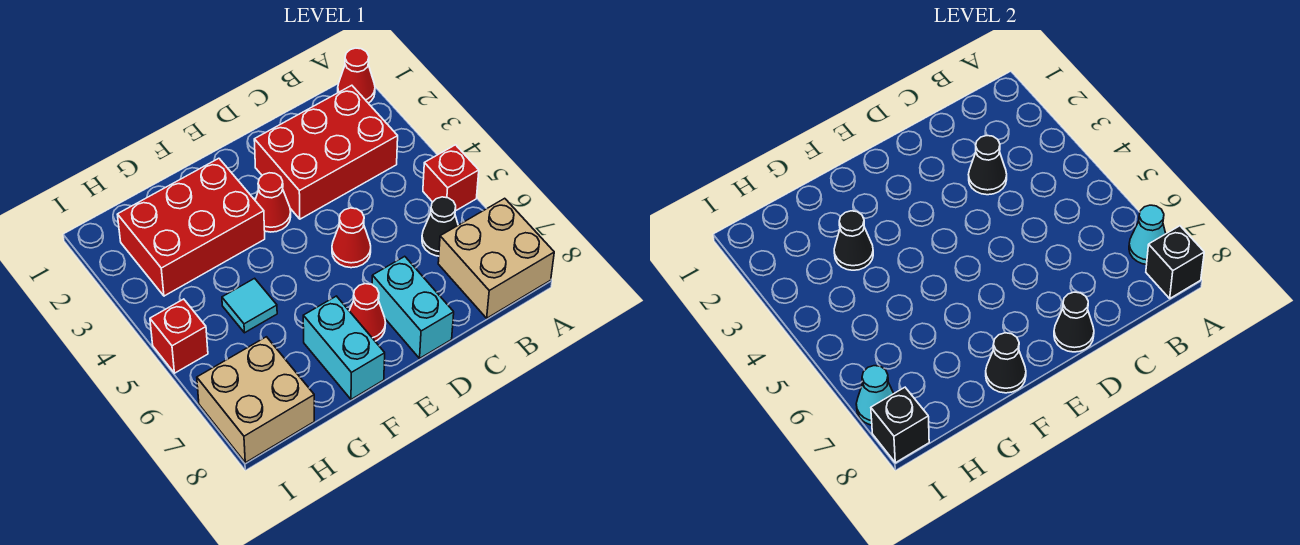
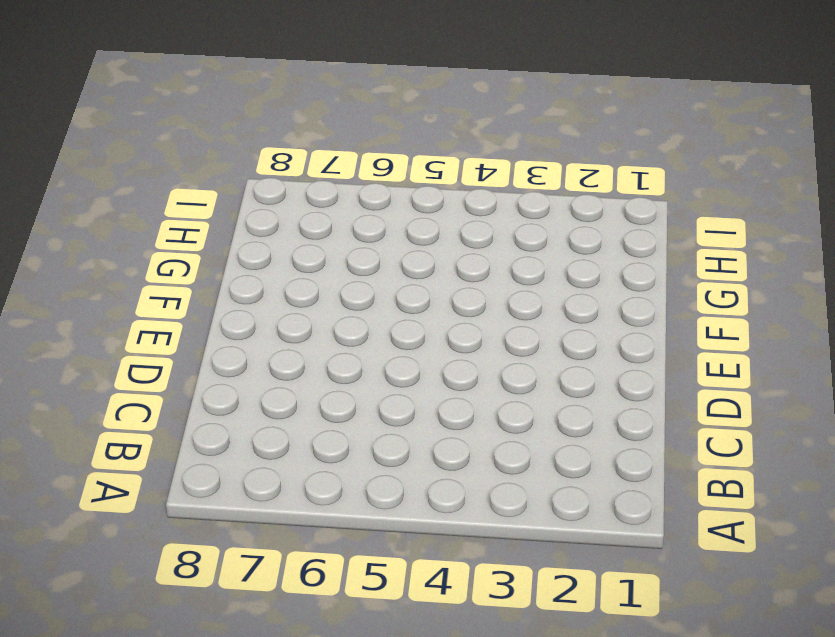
none -> red cone A1 level 1
none -> red brick A5 level 1
none -> tan brick A7:B8 level 1

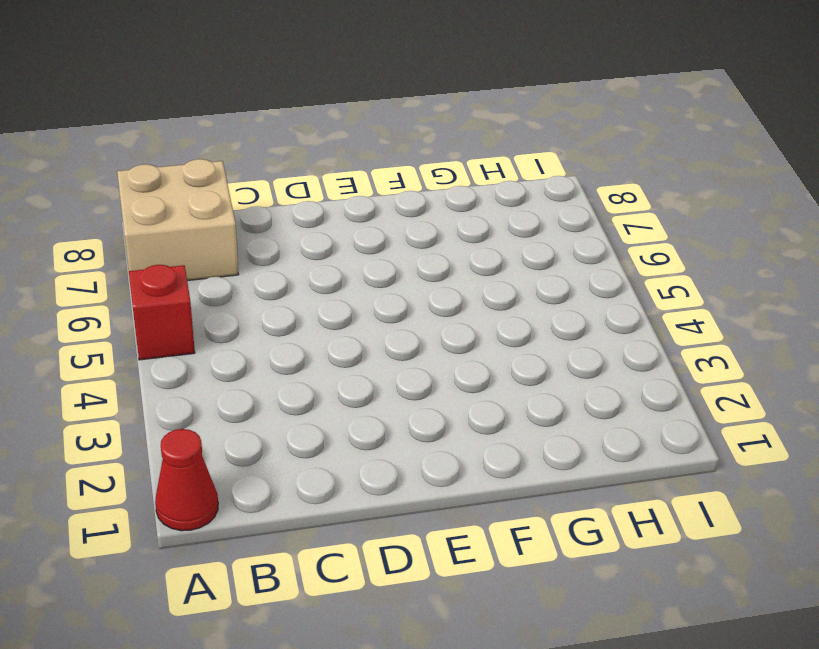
none -> red brick B2:D3 level 1
none -> black cone B6 level 1
none -> red cone D5 level 1

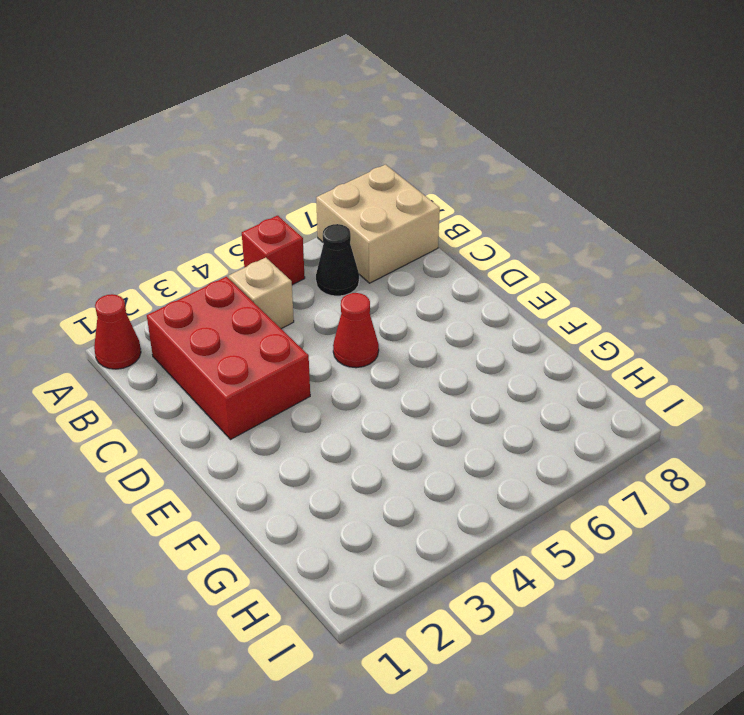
tan brick B4 level 1 -> none
none -> cyan brick D7:D8 level 1
none -> red cone E3 level 1
none -> red cone E7 level 1

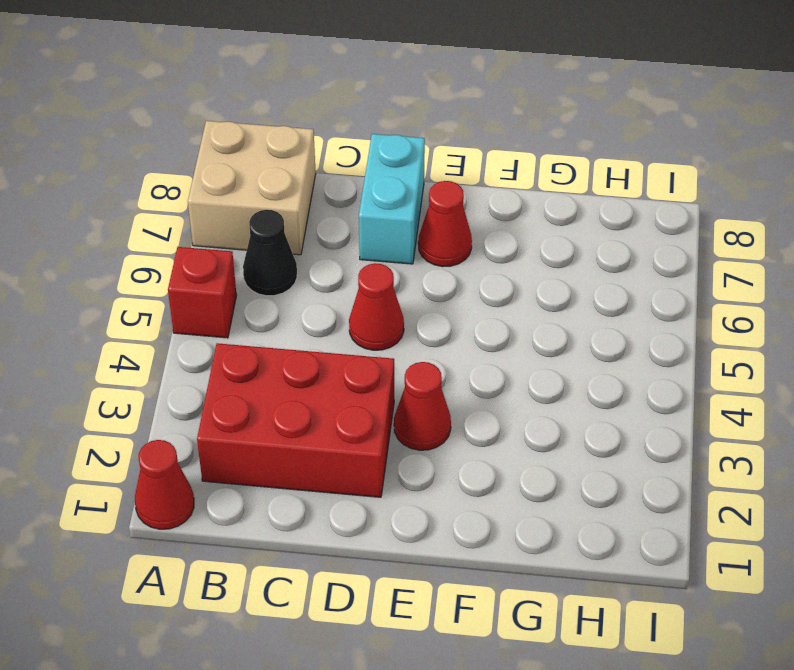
none -> red brick F2:H3 level 1
none -> cyan brick F7:F8 level 1
none -> cyan tile G5 level 1

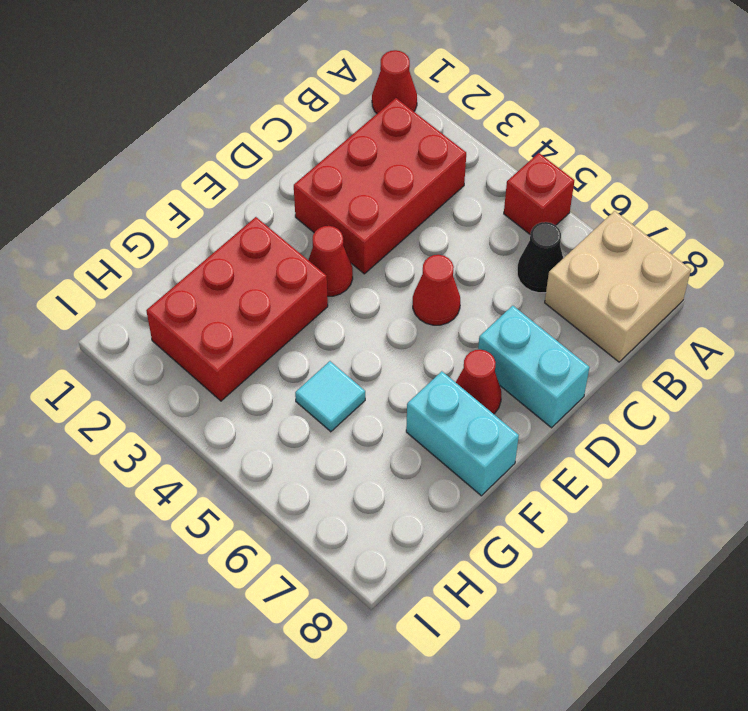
none -> tan brick H7:I8 level 1
none -> red brick I5 level 1
none -> cyan cone A7 level 2

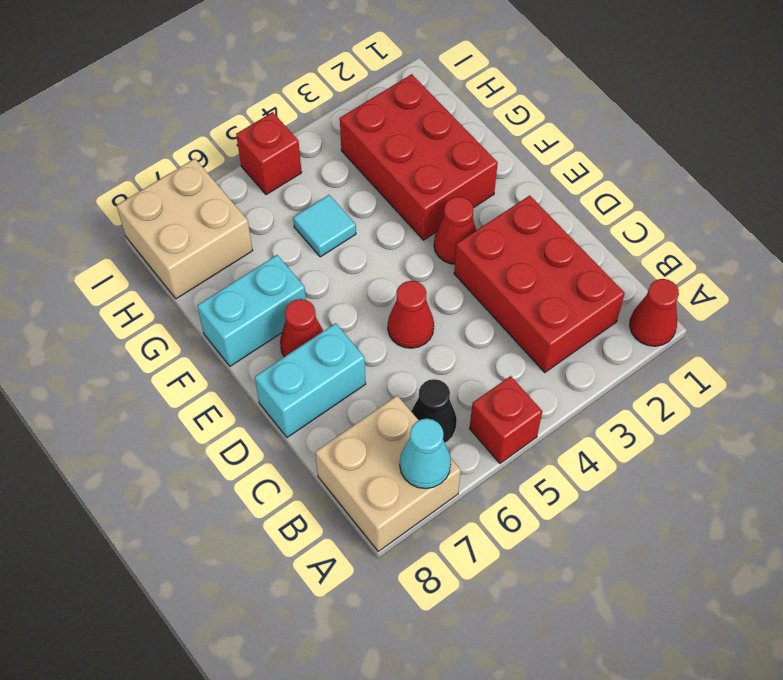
none -> black brick A8 level 2
none -> black cone C3 level 2
none -> black cone D8 level 2

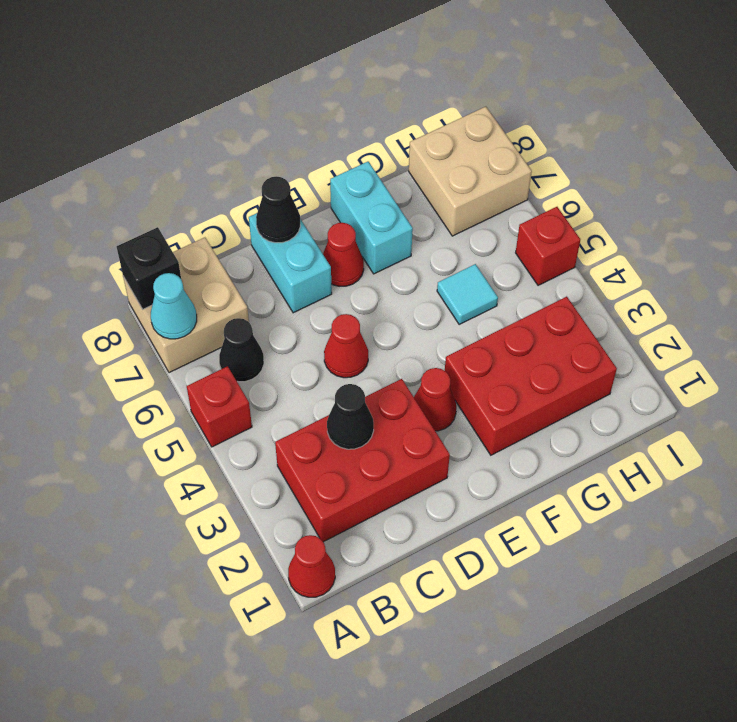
none -> black cone F8 level 2
none -> black cone G3 level 2
none -> cyan cone I7 level 2

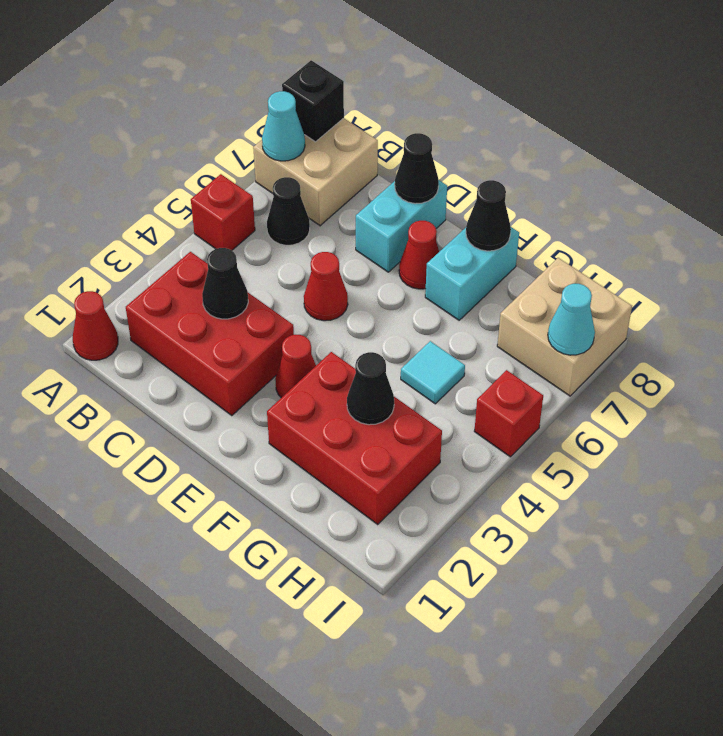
none -> black brick I8 level 2

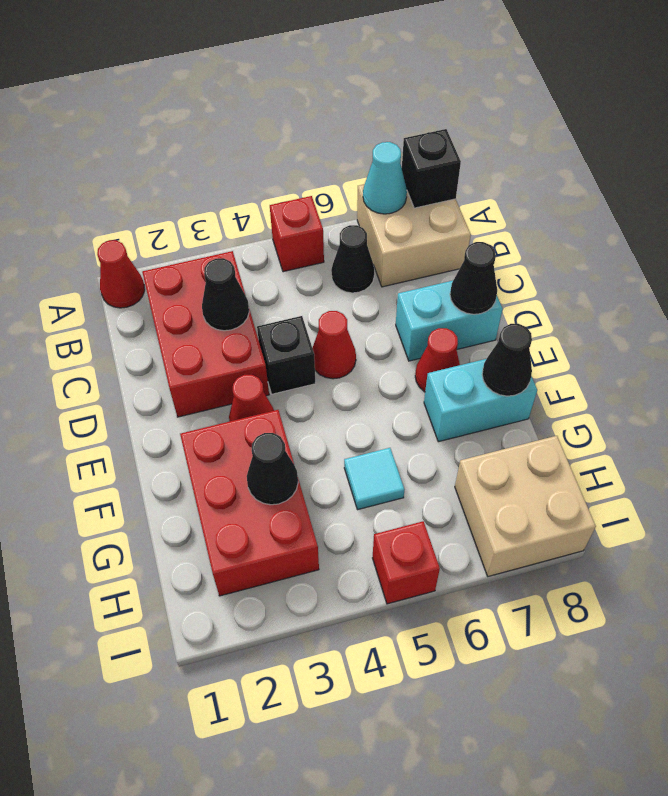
black brick D4 level 1 -> black brick I8 level 2
none -> cyan cone I7 level 2

